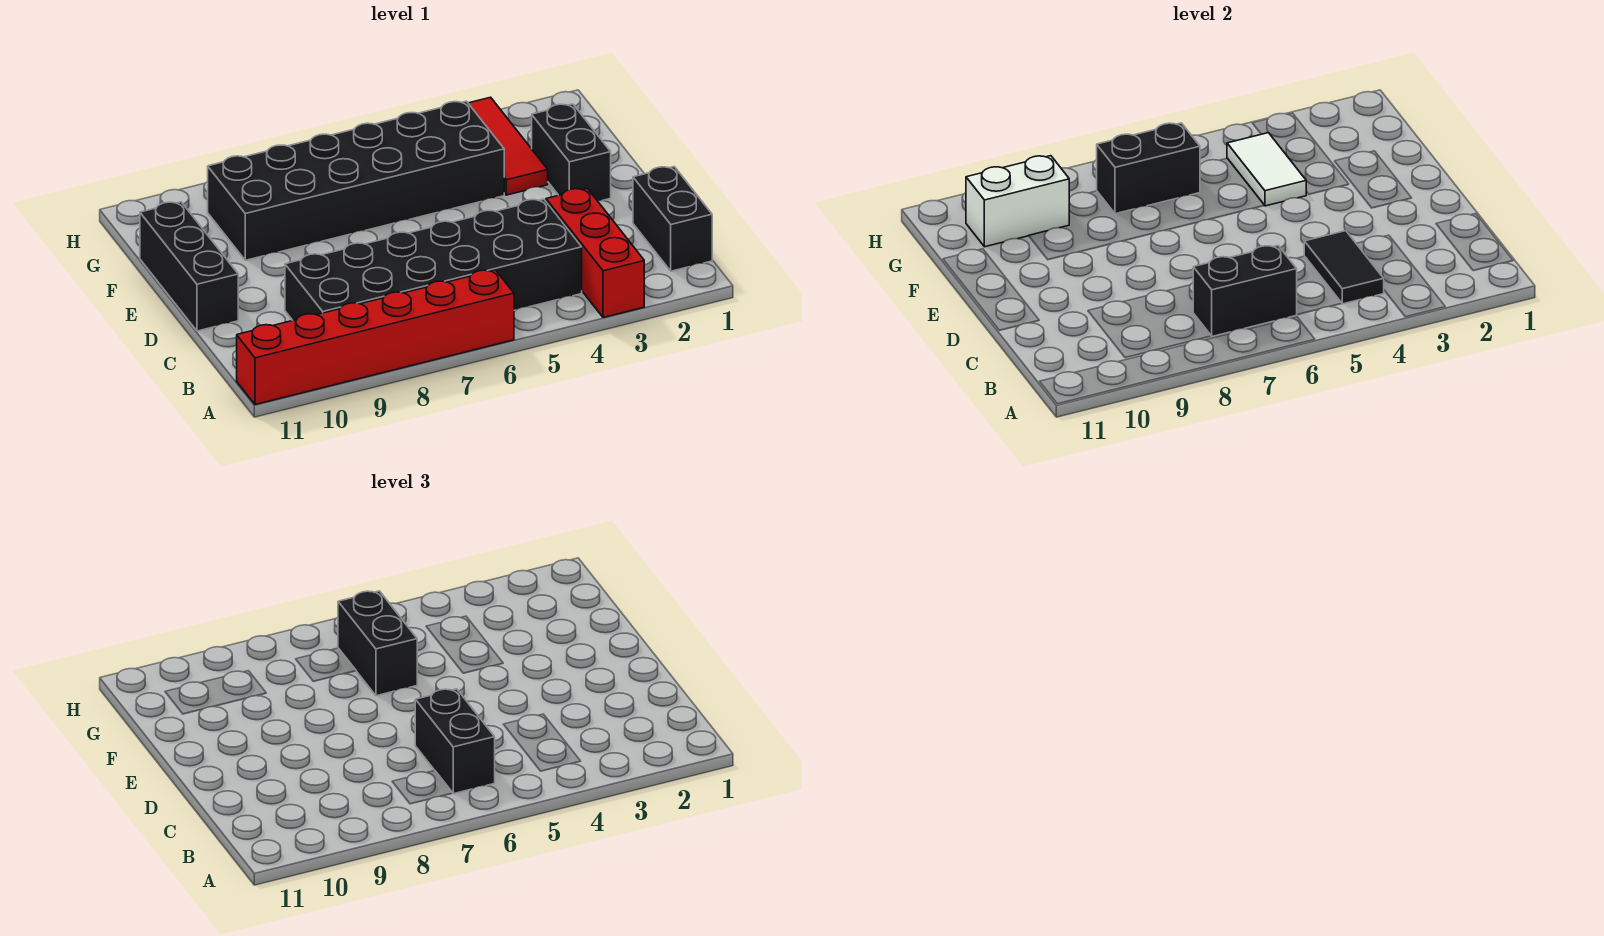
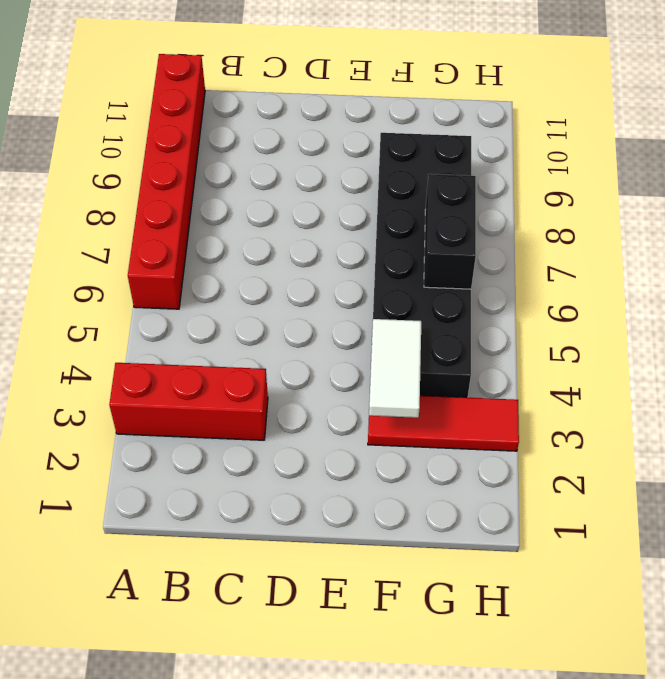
white tile F3:F4 level 2 -> white tile F4:G4 level 2
none -> black brick B1:C1 level 1
none -> black brick B4:C9 level 1
none -> black brick D11:F11 level 1

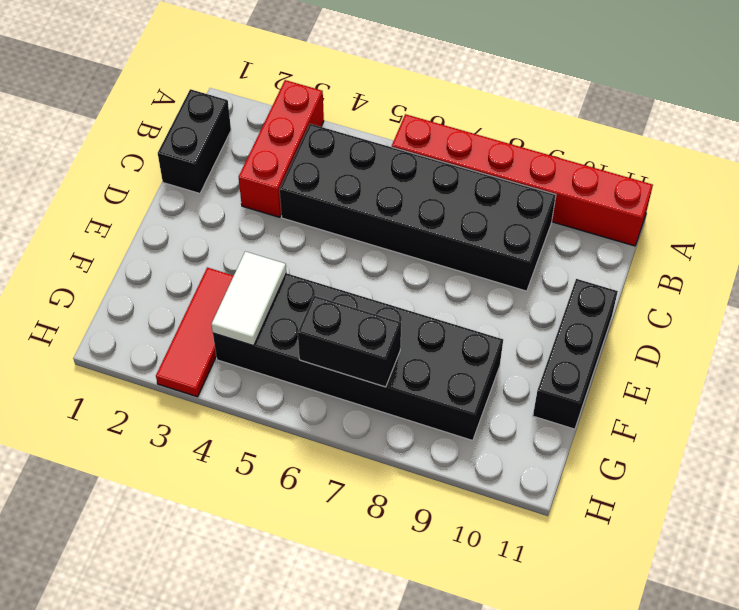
none -> black brick E2:F2 level 1
none -> black tile B4:C4 level 2
none -> black brick B6:B7 level 2

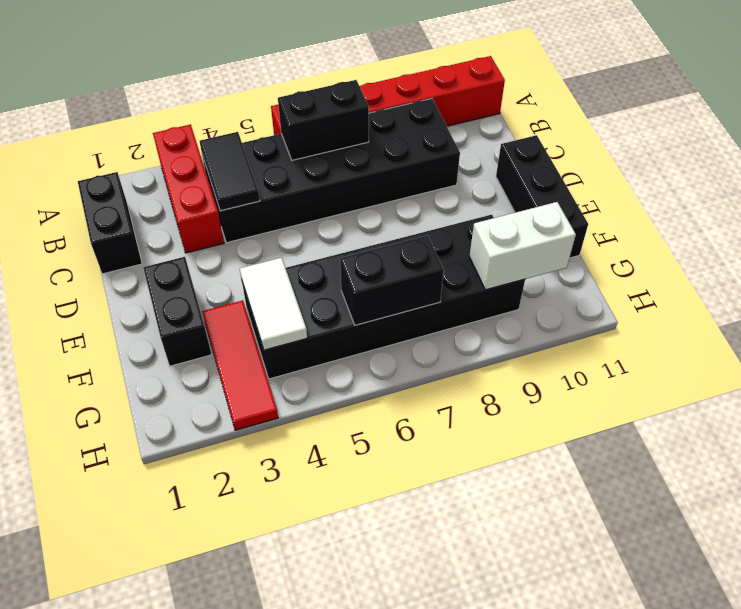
none -> black brick B6:C6 level 3
none -> black brick F6:G6 level 3

